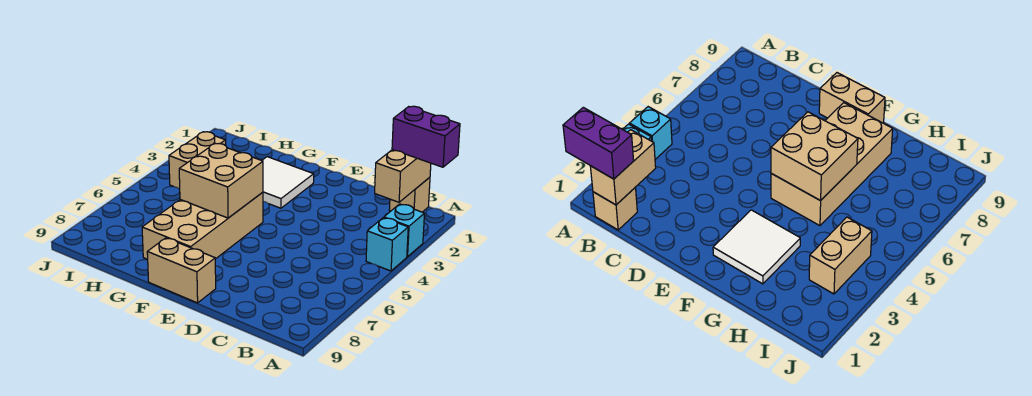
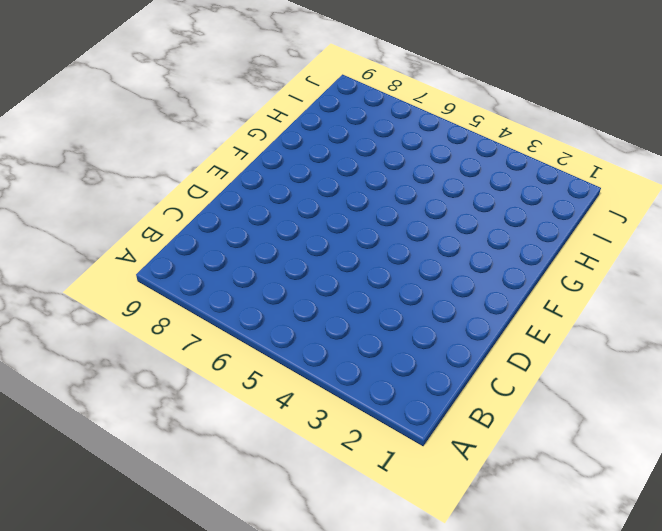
none -> cyan brick A3 level 1
none -> cyan brick A4 level 1

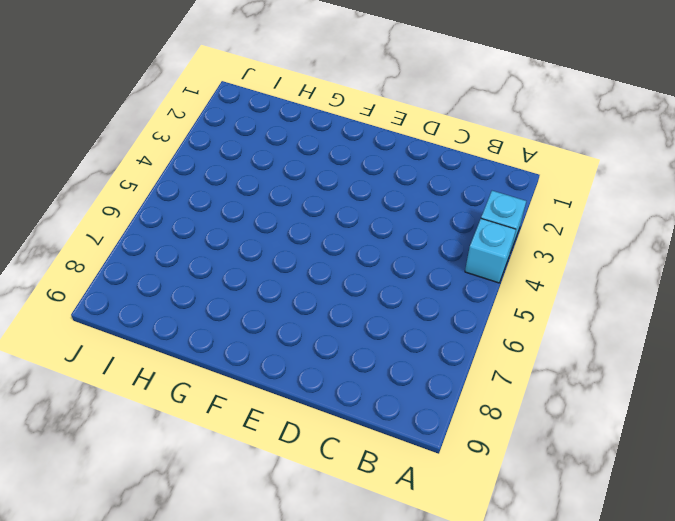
none -> tan brick B1 level 1
none -> tan brick E9:F9 level 1

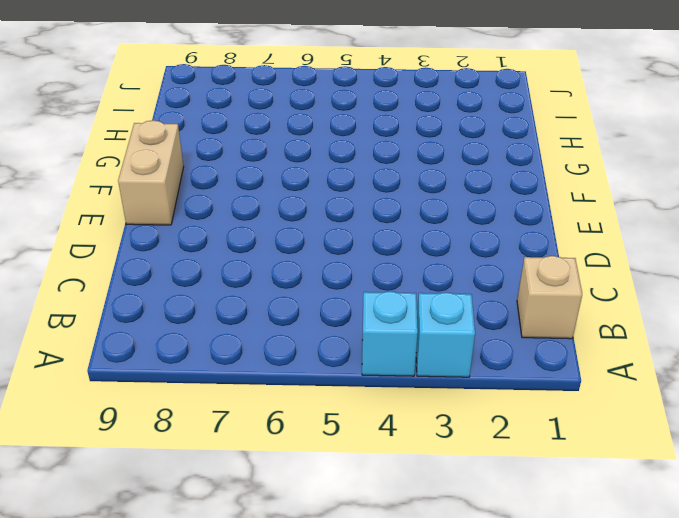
none -> white tile F2:G3 level 1
none -> tan brick F5:G8 level 1

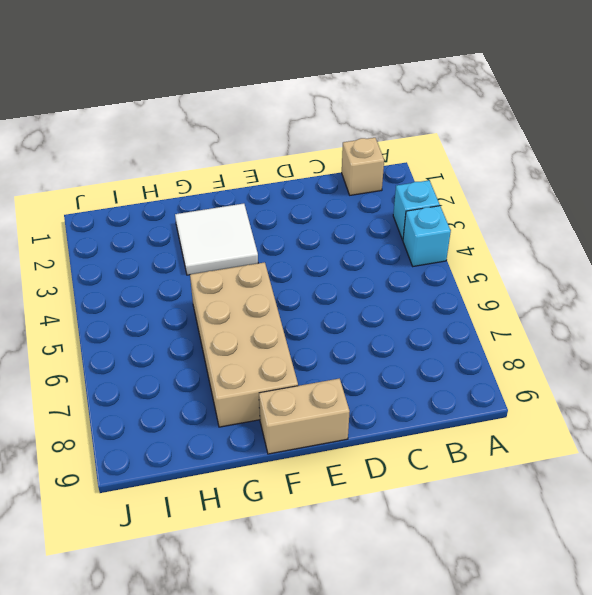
none -> tan brick I3:I4 level 1
none -> tan brick B1:B2 level 2

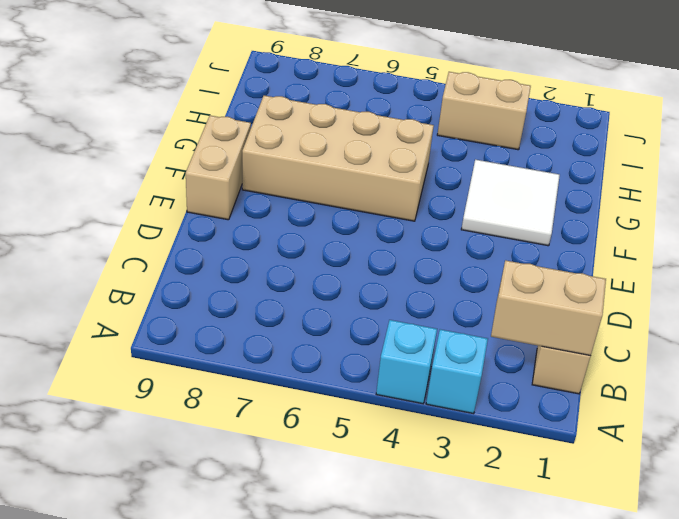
none -> tan brick F5:G6 level 2
none -> purple brick A1:B1 level 3

